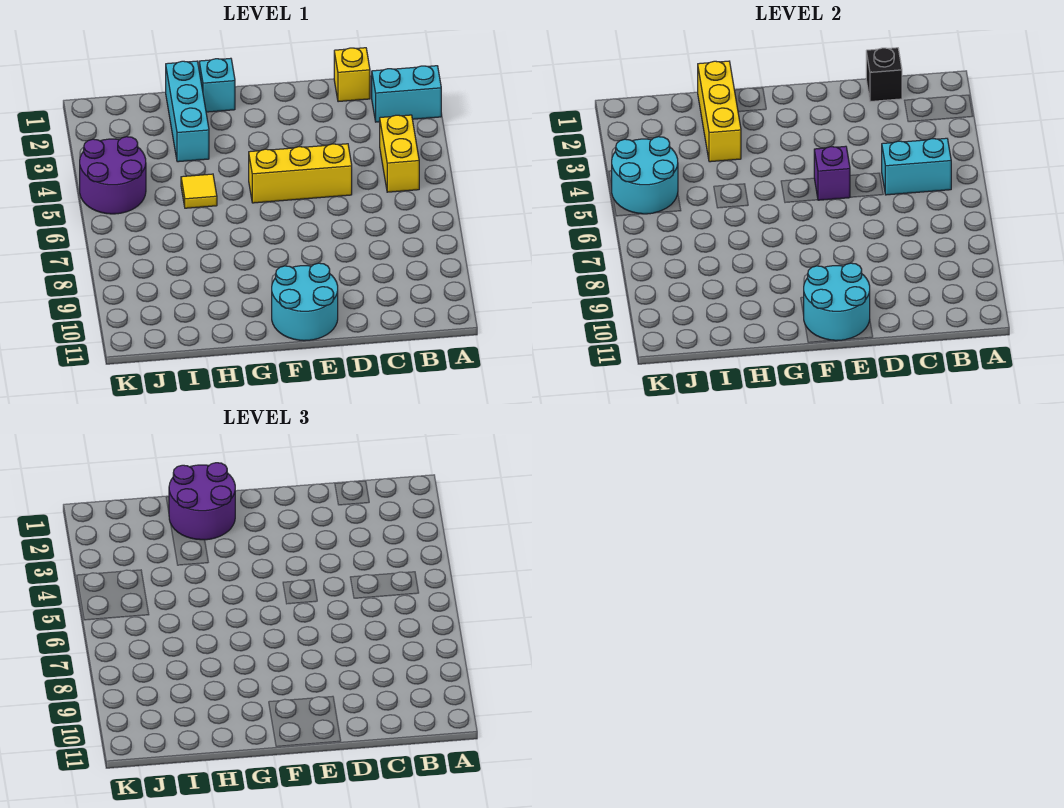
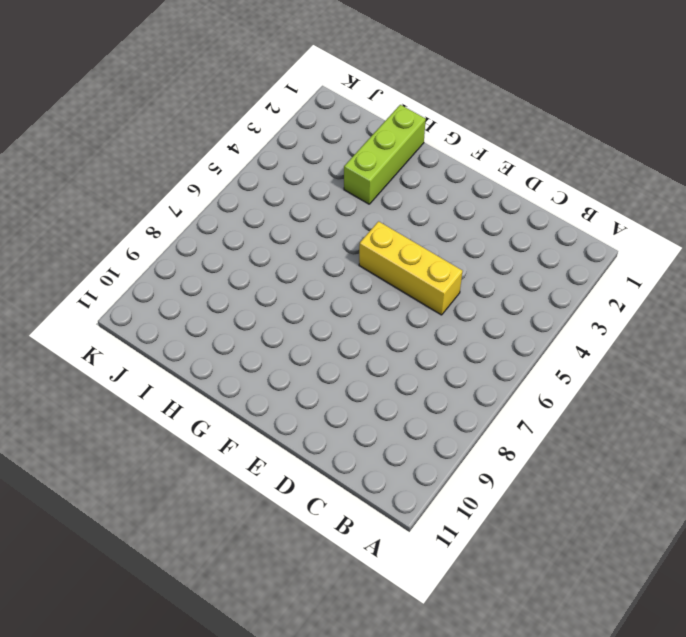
lime brick H1:H3 level 1 -> cyan brick H1:H3 level 1
none -> cyan brick A2:B2 level 1
none -> yellow brick B4:B5 level 1
none -> yellow brick C1 level 1

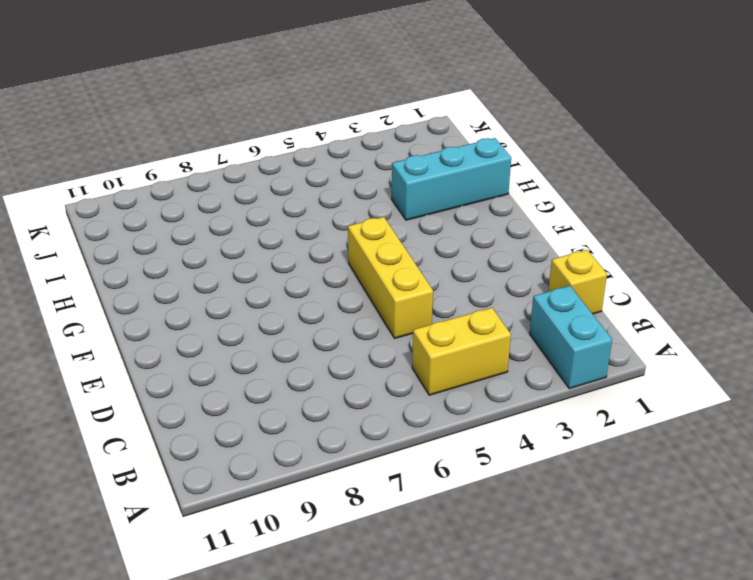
none -> cyan round brick E10:F11 level 1
none -> cyan brick G1 level 1
none -> yellow tile H5 level 1

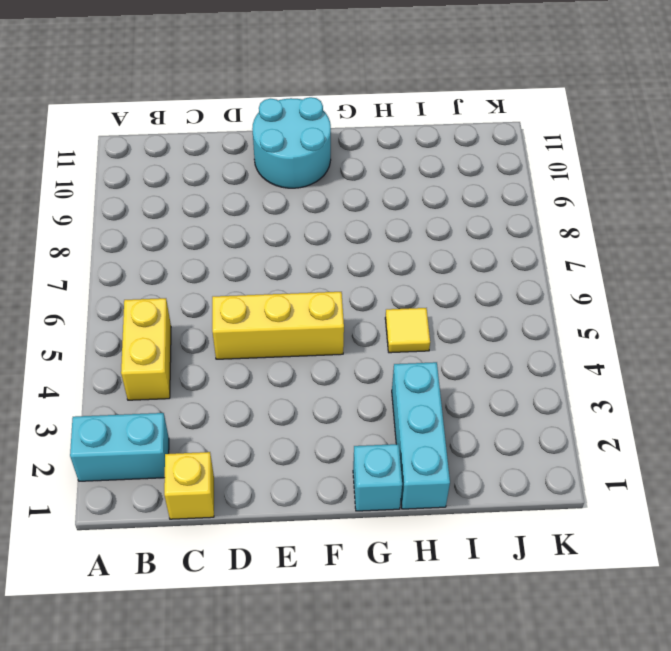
none -> purple round brick J4:K5 level 1
none -> cyan brick B5:C5 level 2
none -> black brick C1 level 2

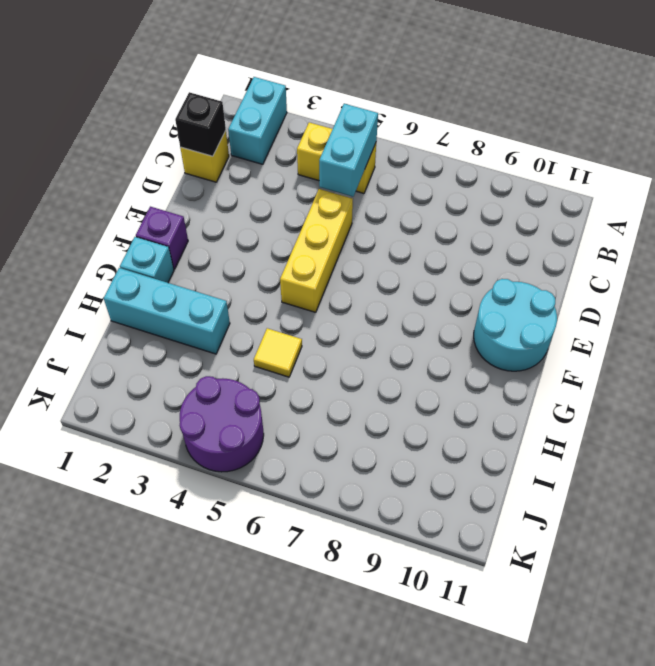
purple brick F1 level 1 -> purple brick E5 level 2
none -> cyan round brick E10:F11 level 2
none -> yellow brick H1:H3 level 2
none -> cyan round brick J4:K5 level 2

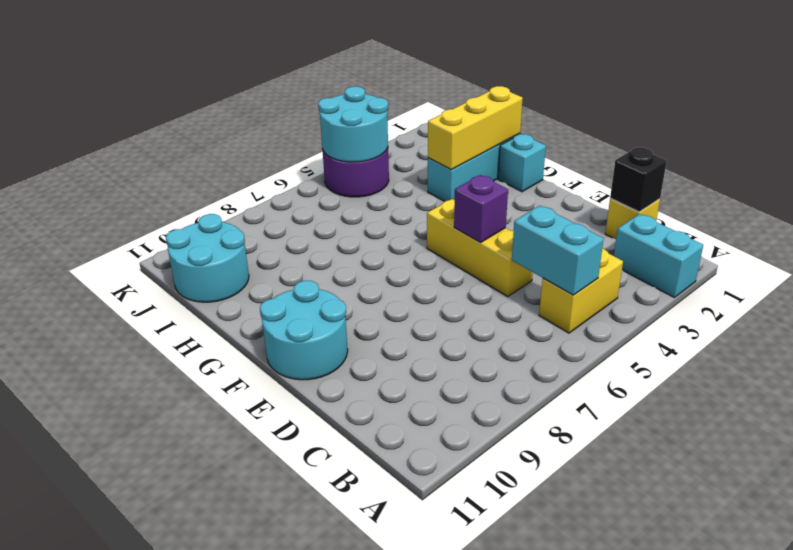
cyan round brick I10:J11 level 1 -> cyan round brick E10:F11 level 2
none -> yellow tile H5 level 1
none -> purple round brick G1:H2 level 3

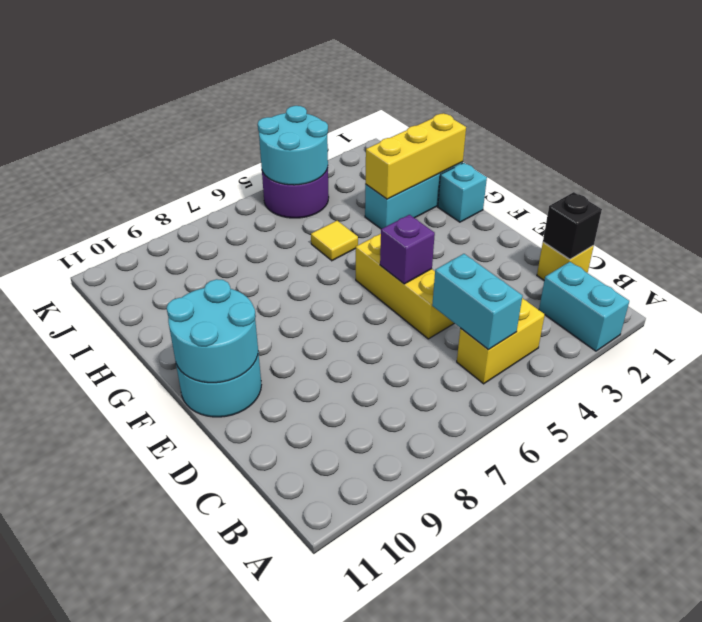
none -> purple round brick G1:H2 level 3

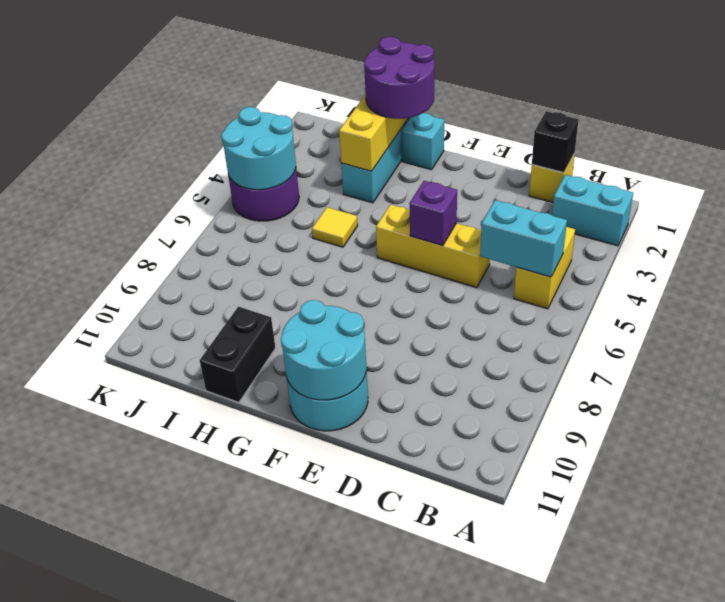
black brick H10:H11 level 1 -> none

